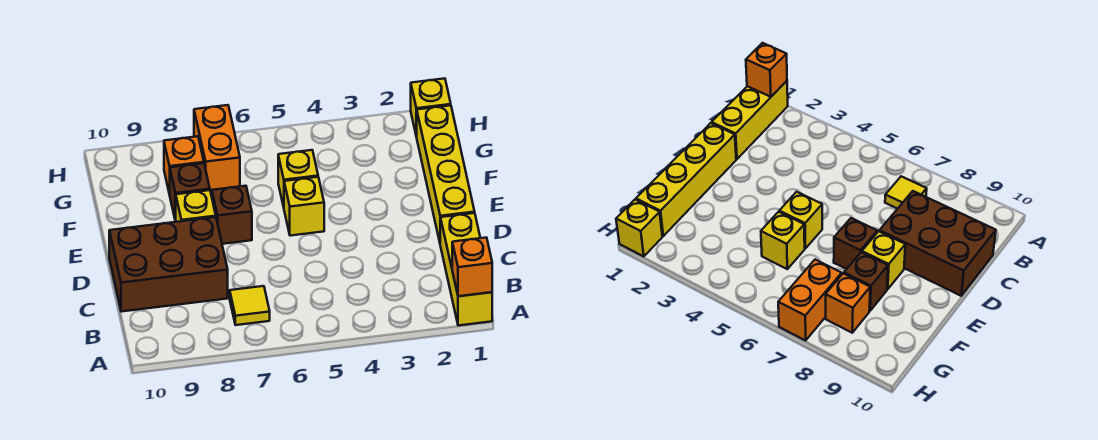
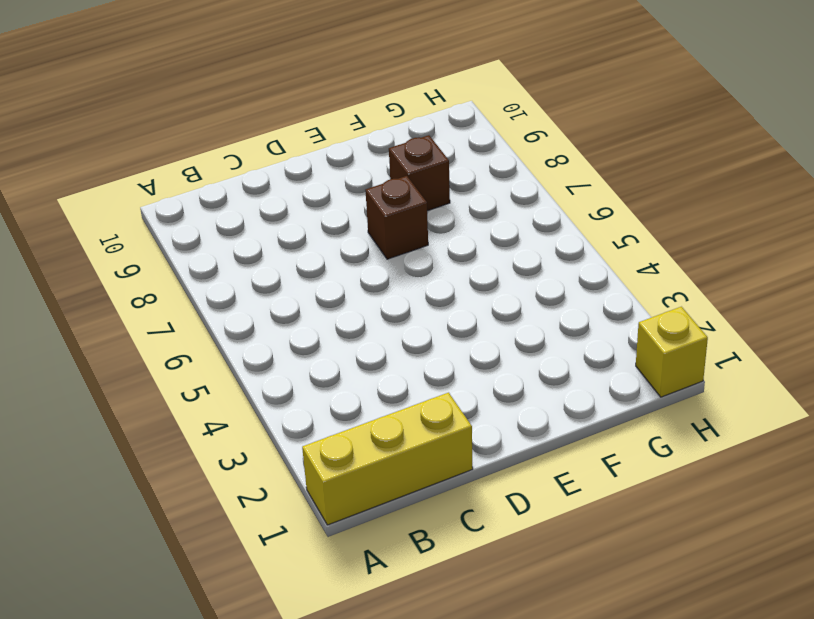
none -> yellow tile B7 level 1
none -> brown brick C8:D10 level 1
none -> yellow brick D1:G1 level 1

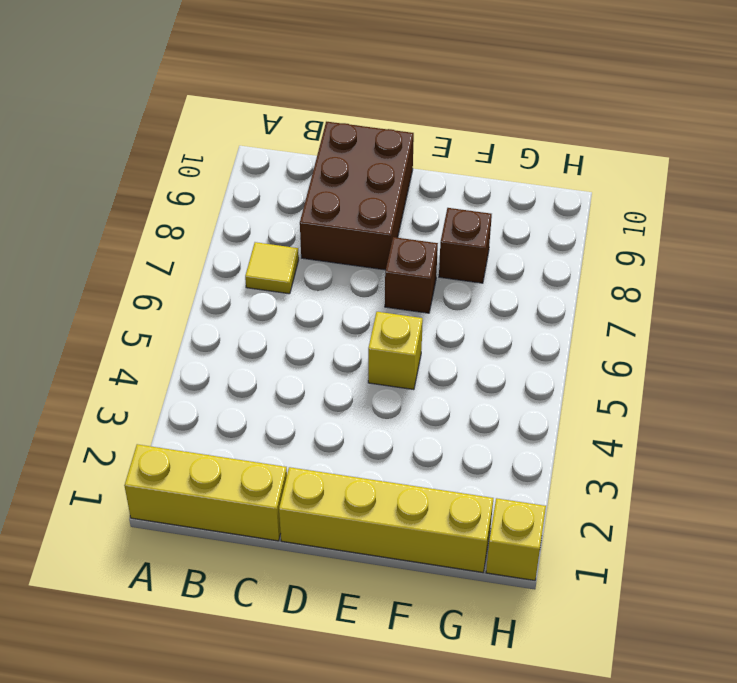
none -> yellow brick E8 level 1
none -> yellow brick F5 level 1
none -> orange brick G7:H7 level 1

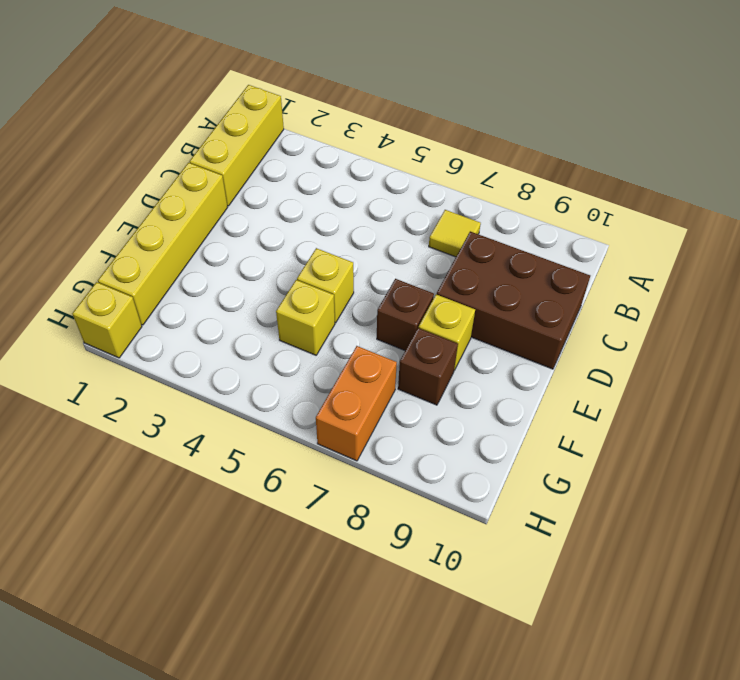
none -> orange brick G8 level 1
none -> orange brick A1 level 2

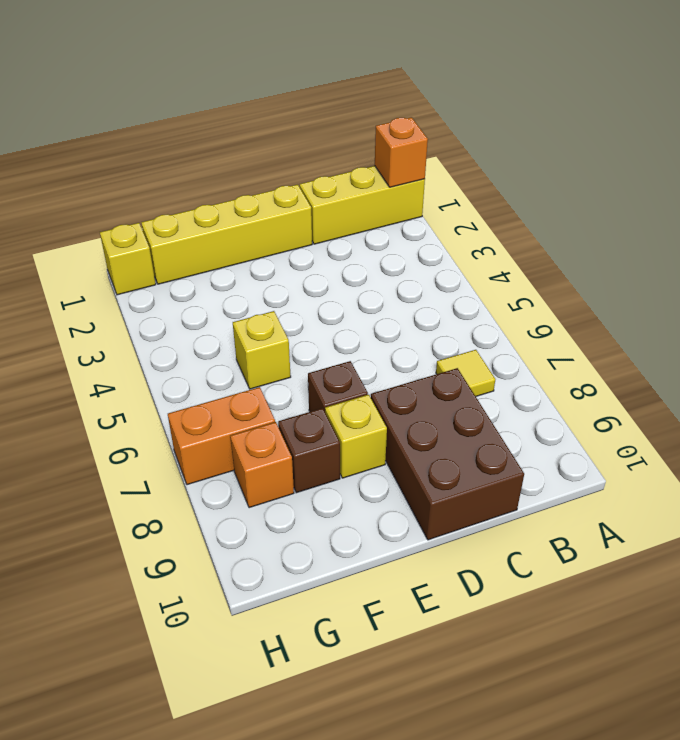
none -> yellow brick E5 level 1

